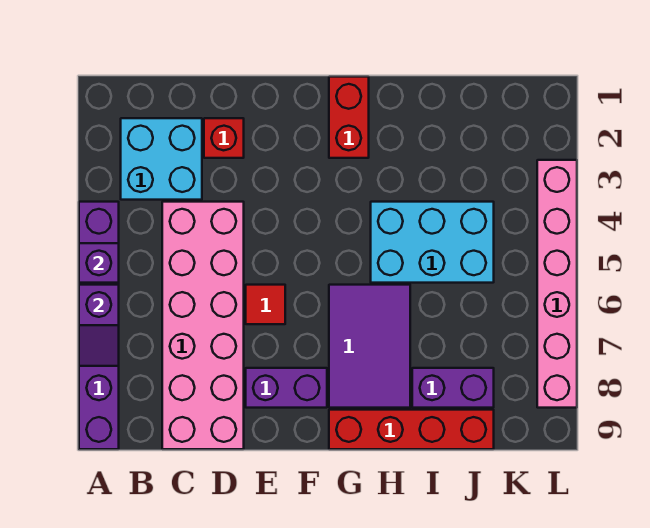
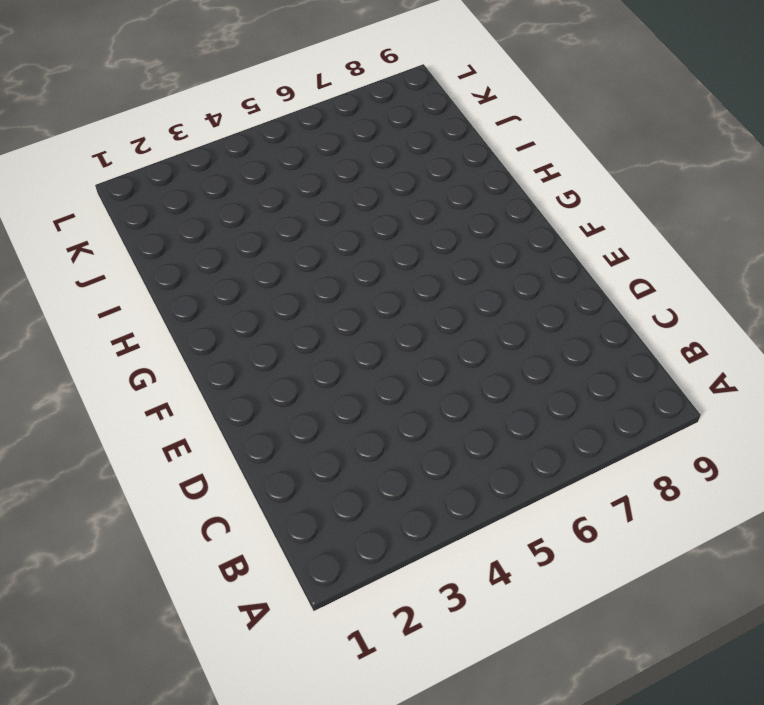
none -> purple brick A4:A9 level 1
none -> cyan brick B2:C3 level 1
none -> pink brick C4:D9 level 1

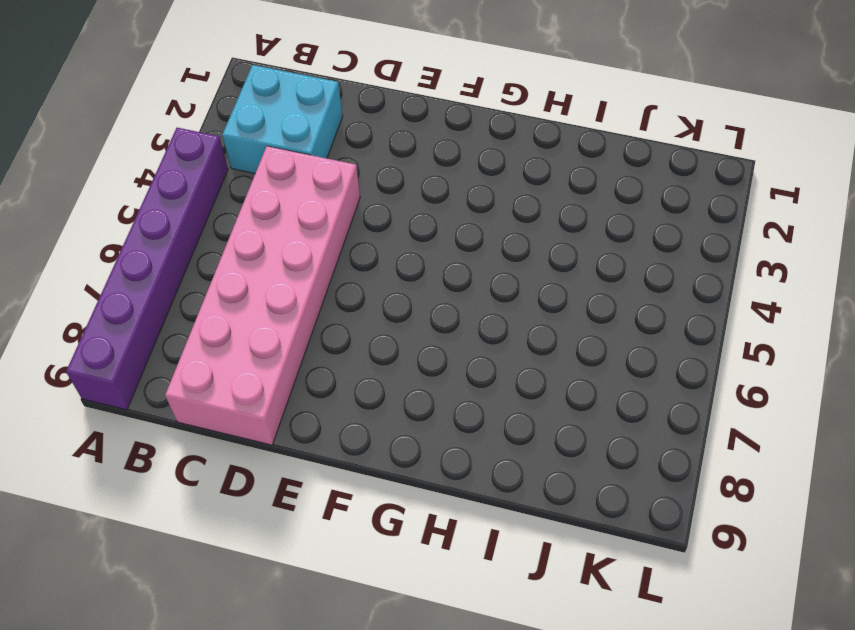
none -> red brick D2 level 1
none -> red tile E6 level 1
none -> purple brick E8:F8 level 1

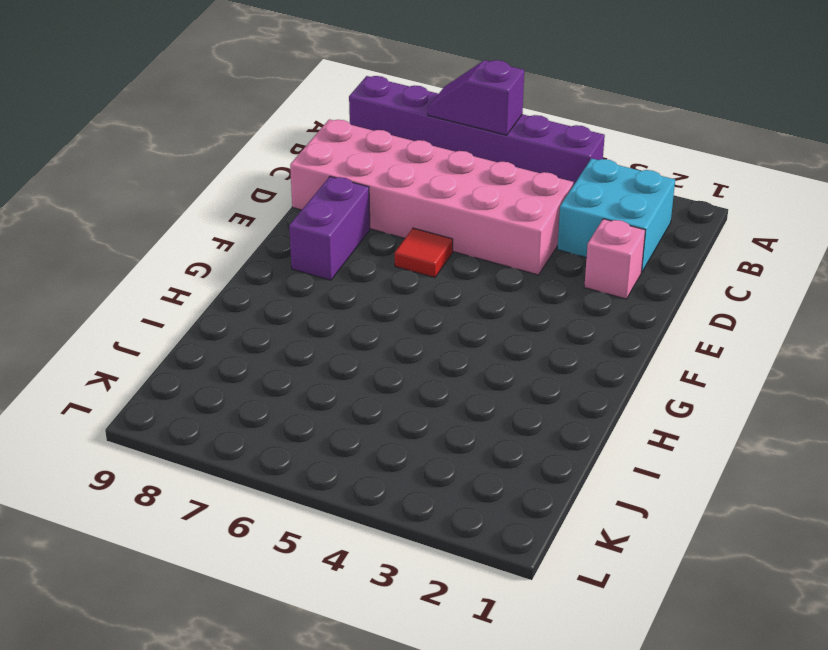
pink brick D2 level 1 -> red brick D2 level 1
none -> red brick G1:G2 level 1
none -> purple tile G6:H8 level 1
none -> red brick G9:J9 level 1

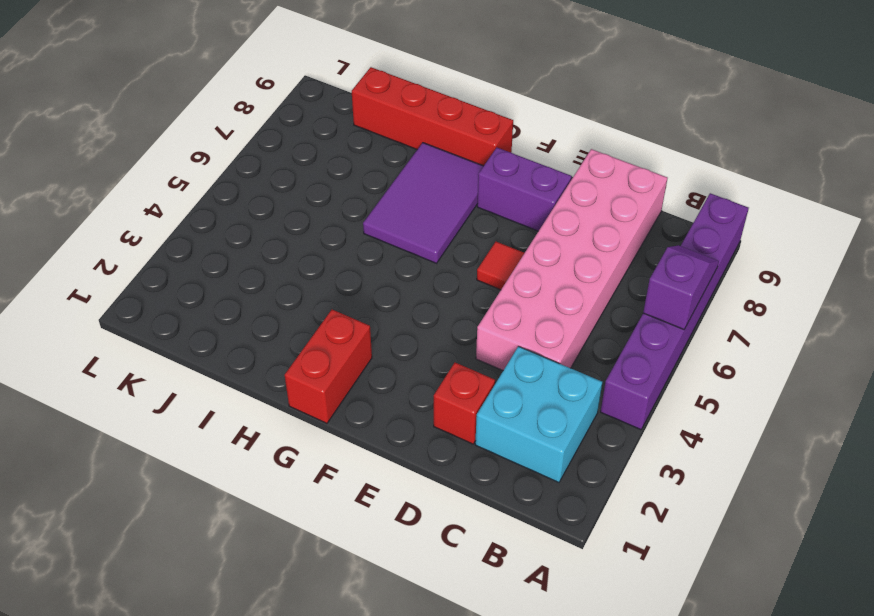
none -> cyan brick H4:J5 level 1
none -> purple brick I8:J8 level 1
none -> pink brick L3:L8 level 1

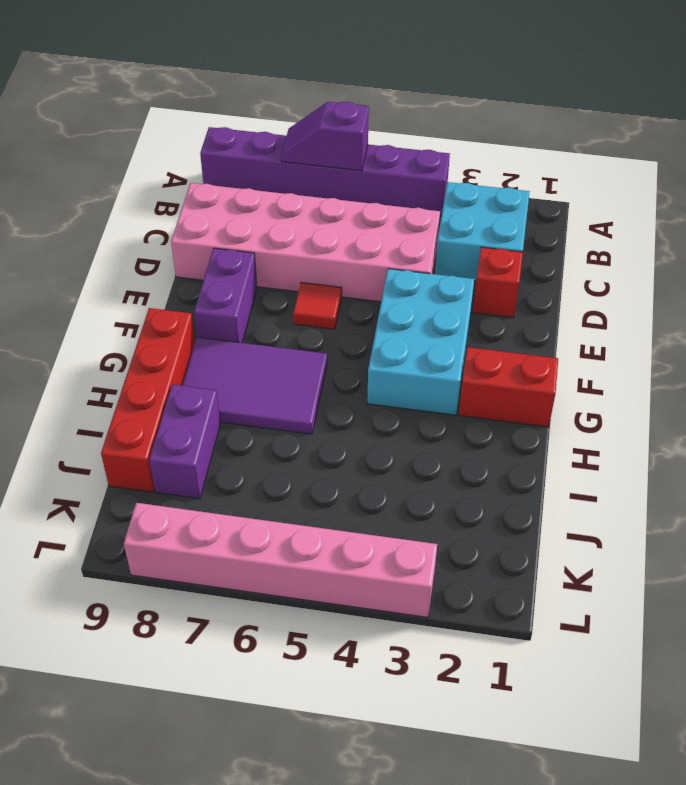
cyan brick E3:G4 level 1 -> cyan brick H4:J5 level 1
none -> purple brick A5 level 2

